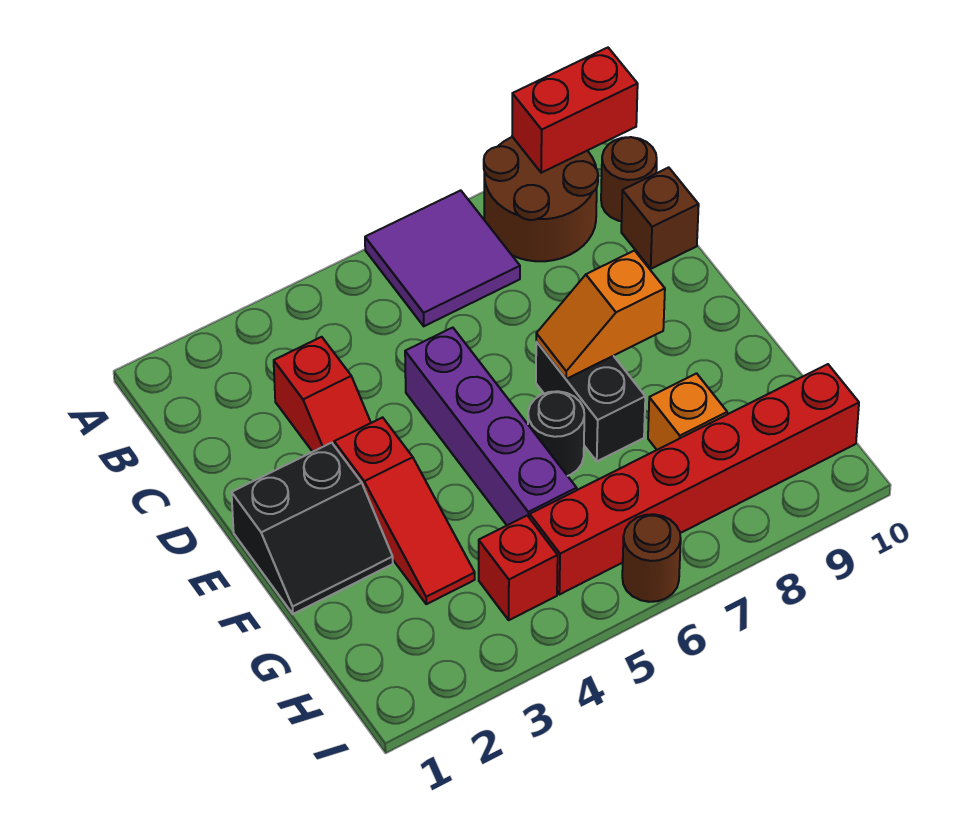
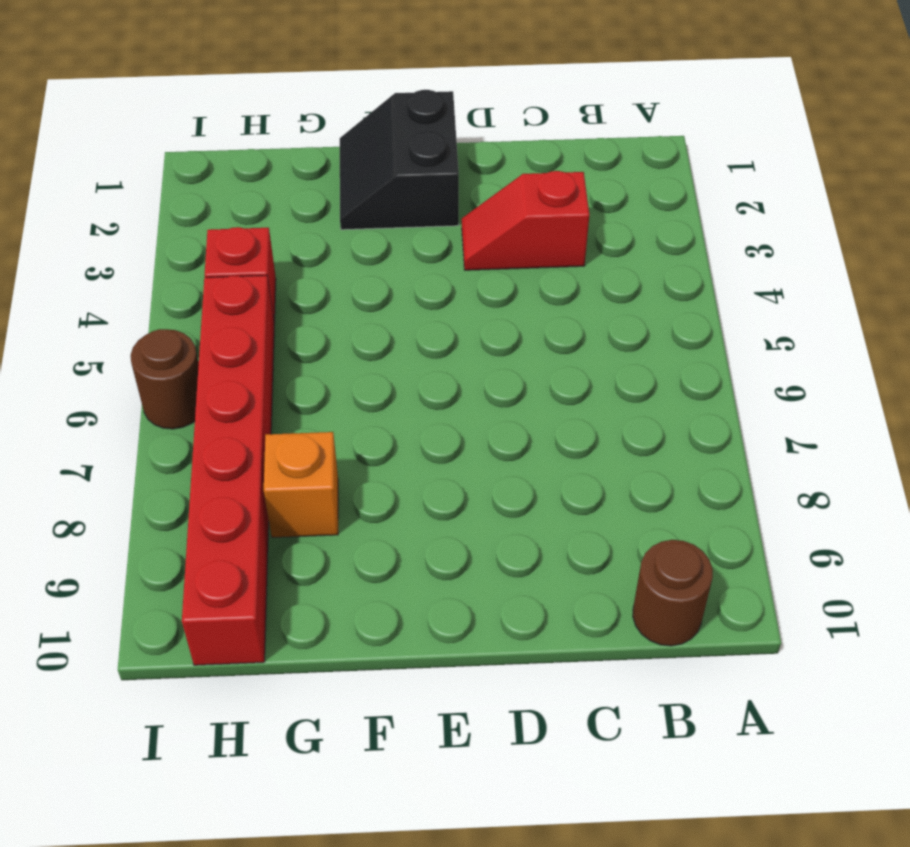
none -> purple tile A6:B7 level 1
none -> brown round brick A8:B9 level 1
none -> brown brick C10 level 1

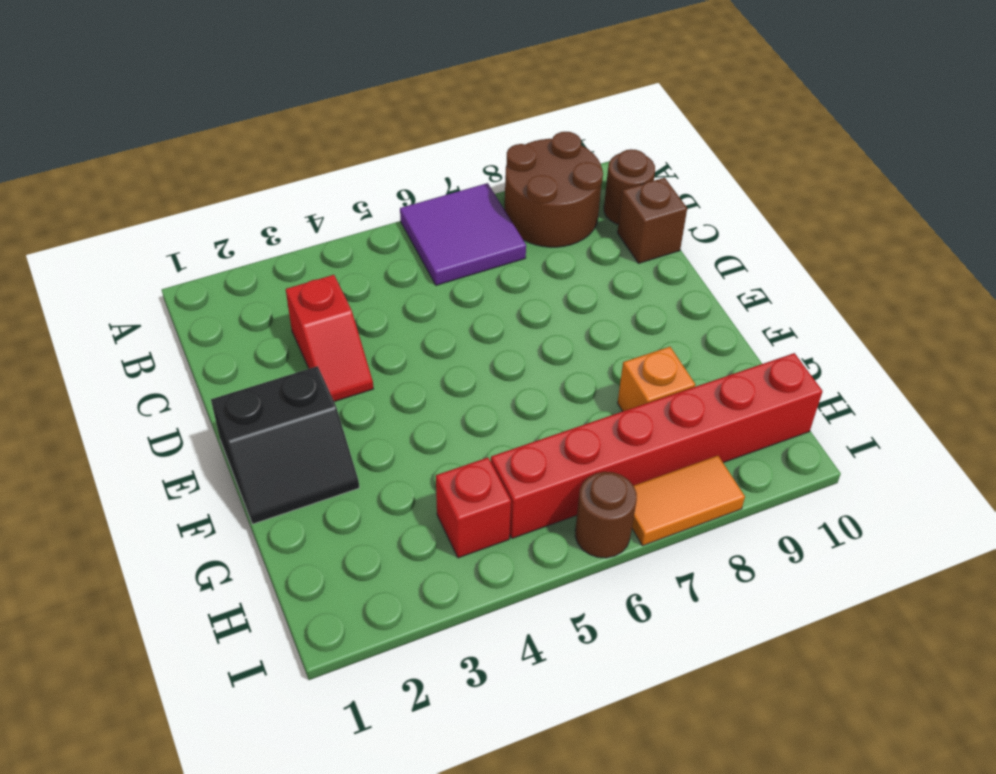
orange tile I7:I8 level 1 -> none
none -> purple brick D5:G5 level 1
none -> red slope E3:G3 level 1 top E
none -> black brick E7:F7 level 1

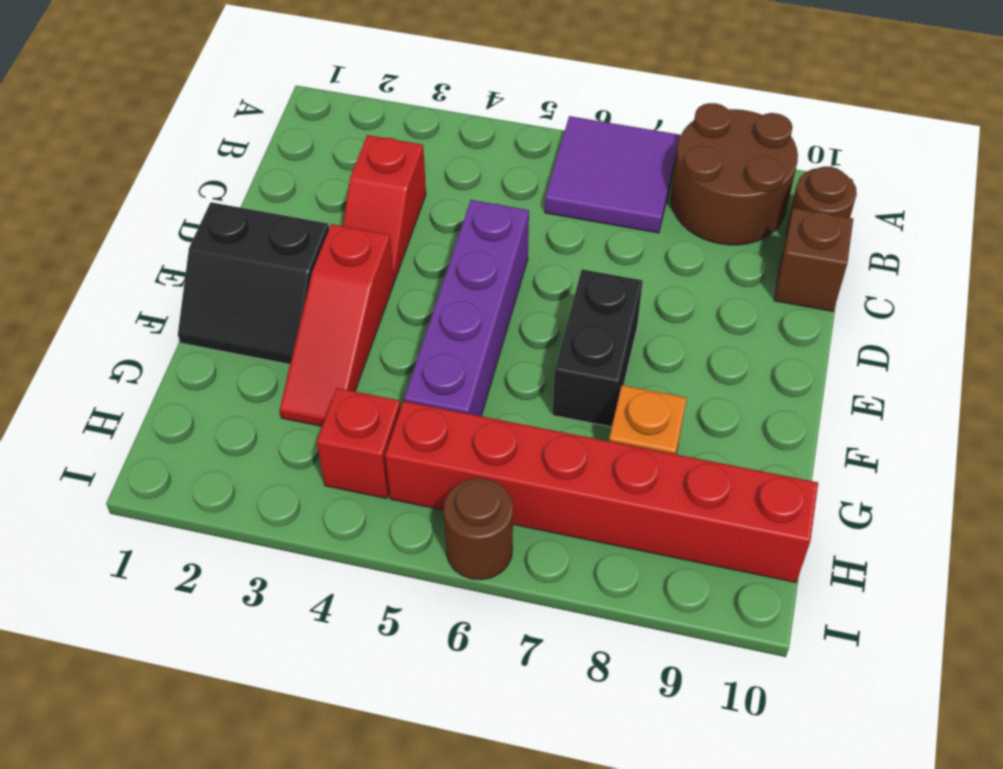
none -> black round brick F6 level 1
none -> red brick A9:A10 level 2
none -> orange slope E7:E8 level 2 top 8

